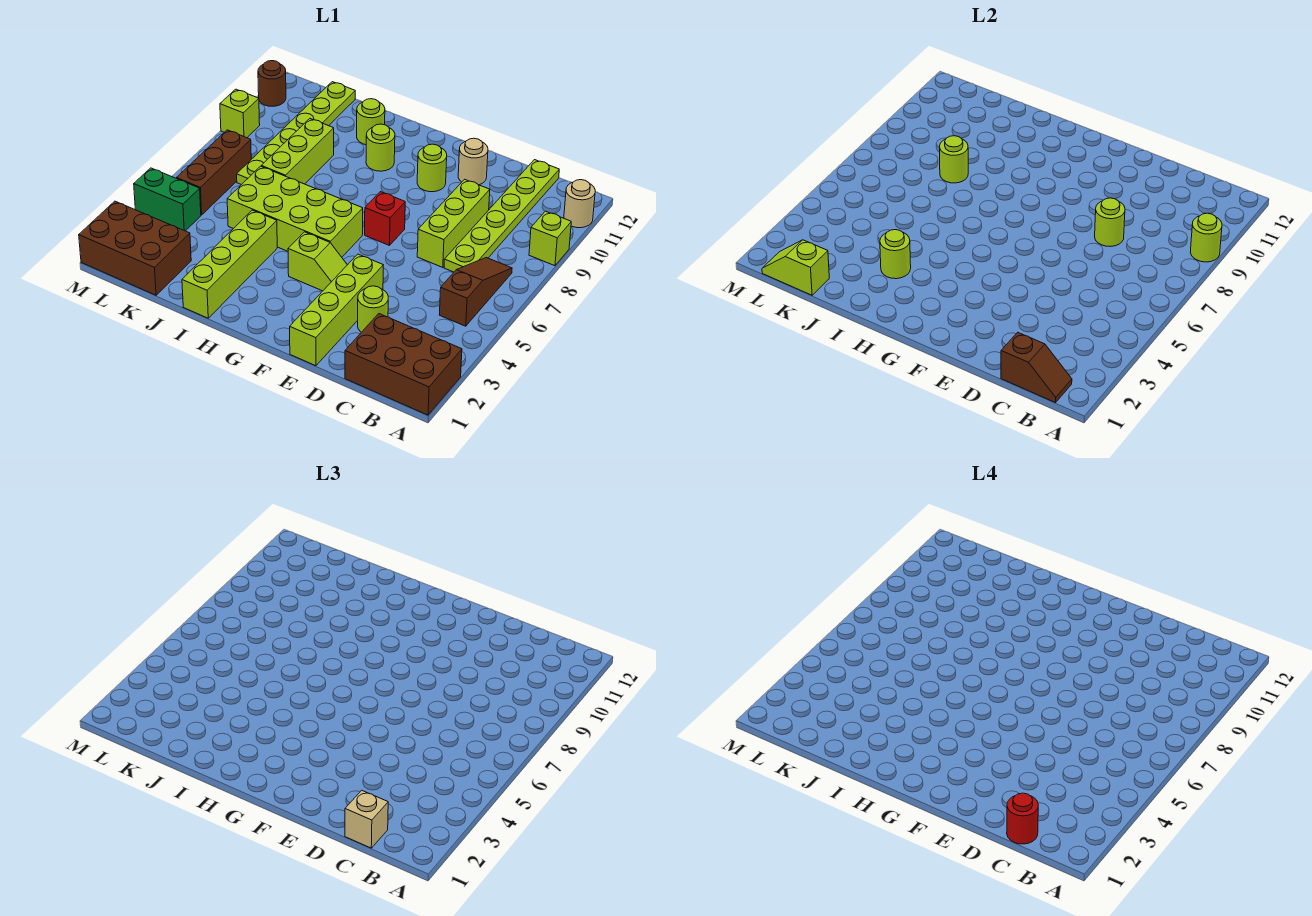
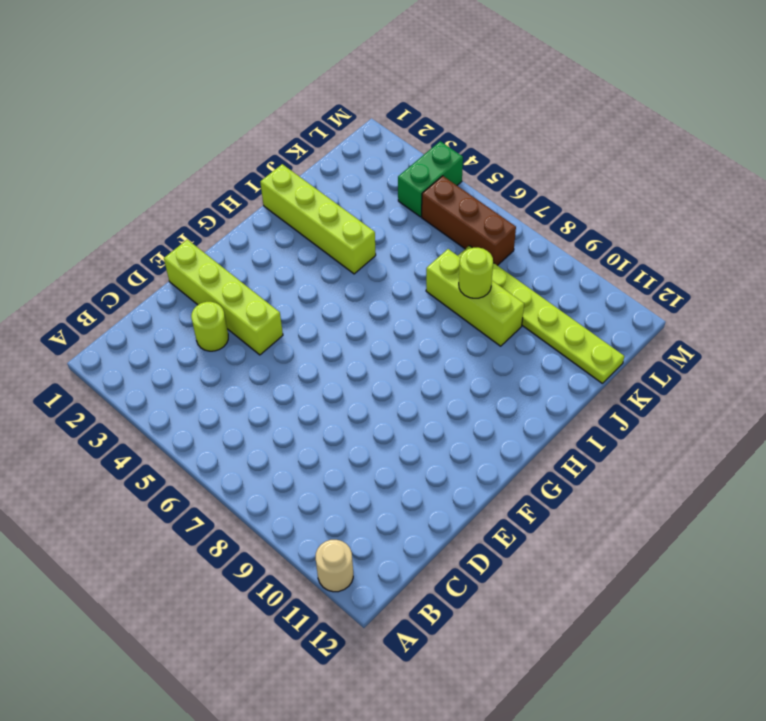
none -> brown brick A1:C2 level 1
none -> lime brick A9 level 1
none -> brown slope B5:B7 level 1 top 5
none -> lime plate C7:C12 level 1

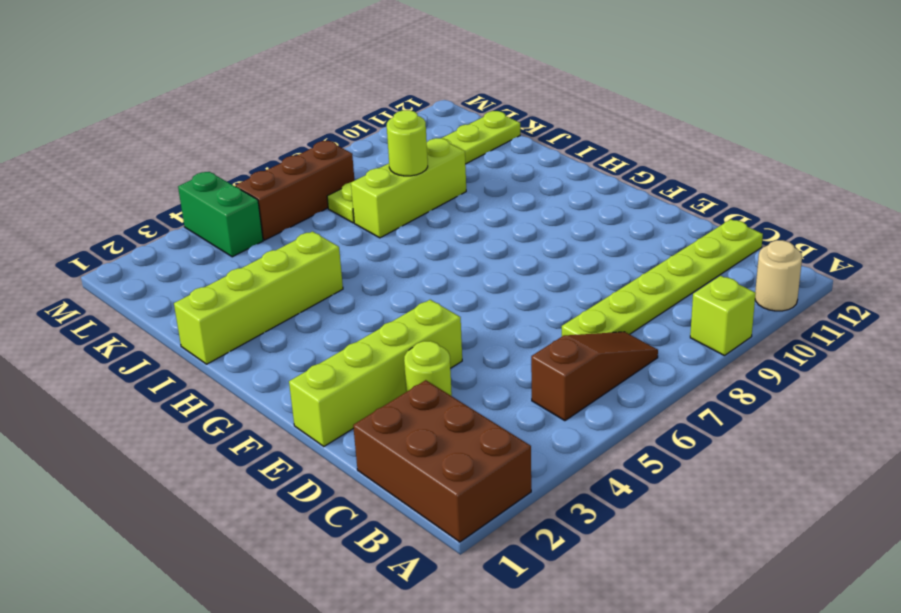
none -> lime brick D7:D9 level 1
none -> tan round brick E11 level 1
none -> lime slope F4:G4 level 1 top G
none -> red brick F7 level 1

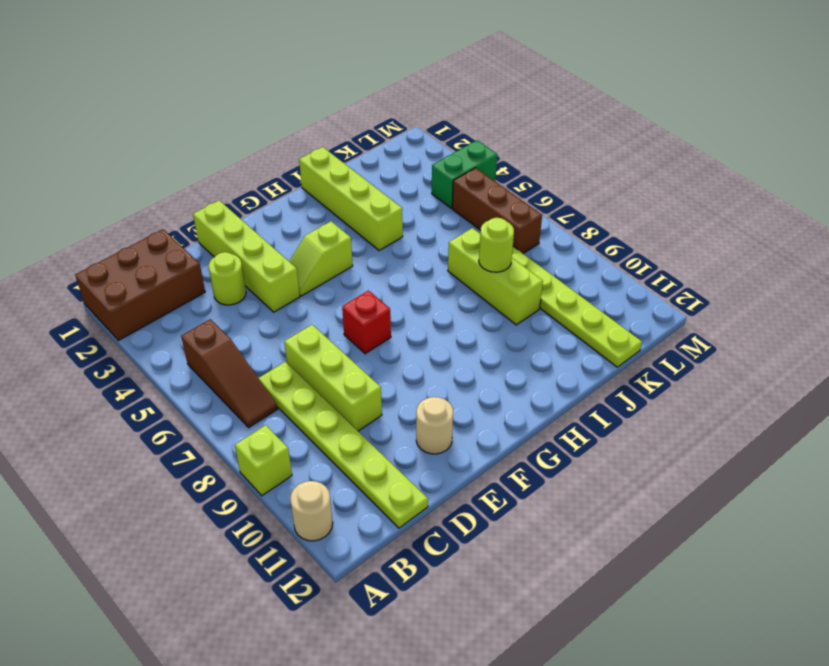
none -> lime round brick F10 level 1
none -> lime brick G5:J6 level 1
none -> lime round brick H10 level 1
none -> lime round brick I11 level 1

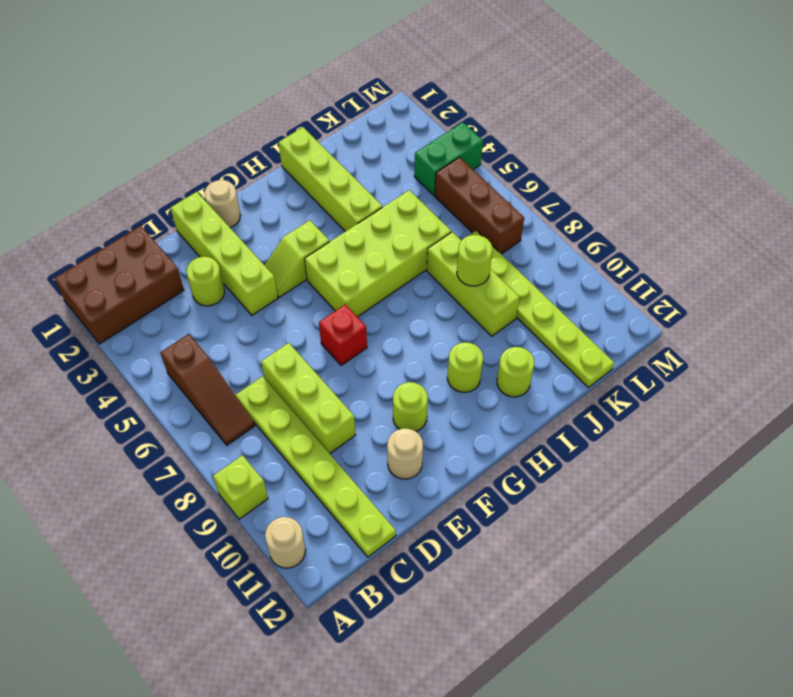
tan round brick F1 level 1 -> none
none -> brown brick K1:M2 level 1
none -> lime brick M9 level 1
none -> brown round brick M11 level 1
none -> lime round brick A9 level 2

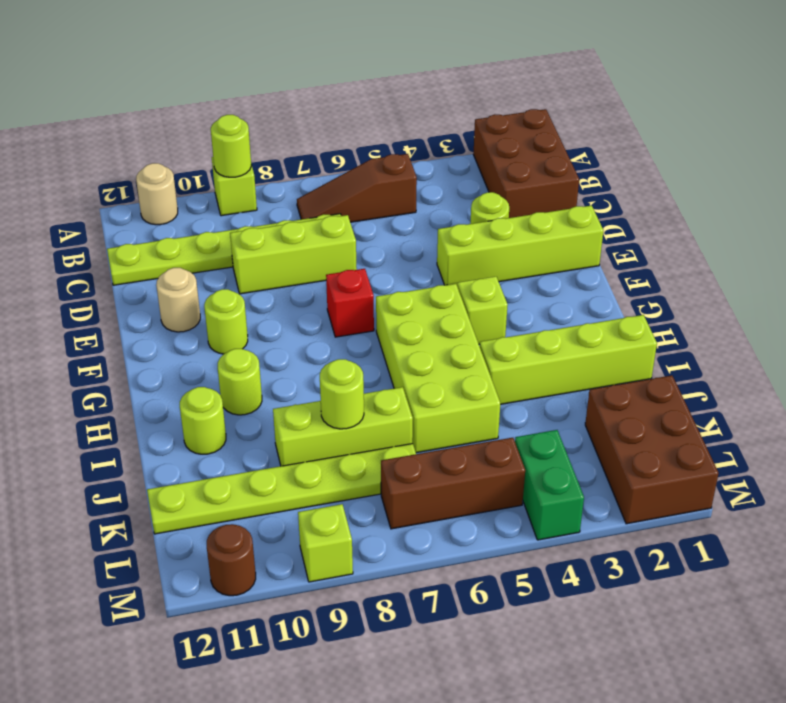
none -> brown slope B1:C1 level 2 top C
none -> lime round brick D8 level 2
none -> lime round brick I3 level 2
none -> lime slope K1:L1 level 2 top K

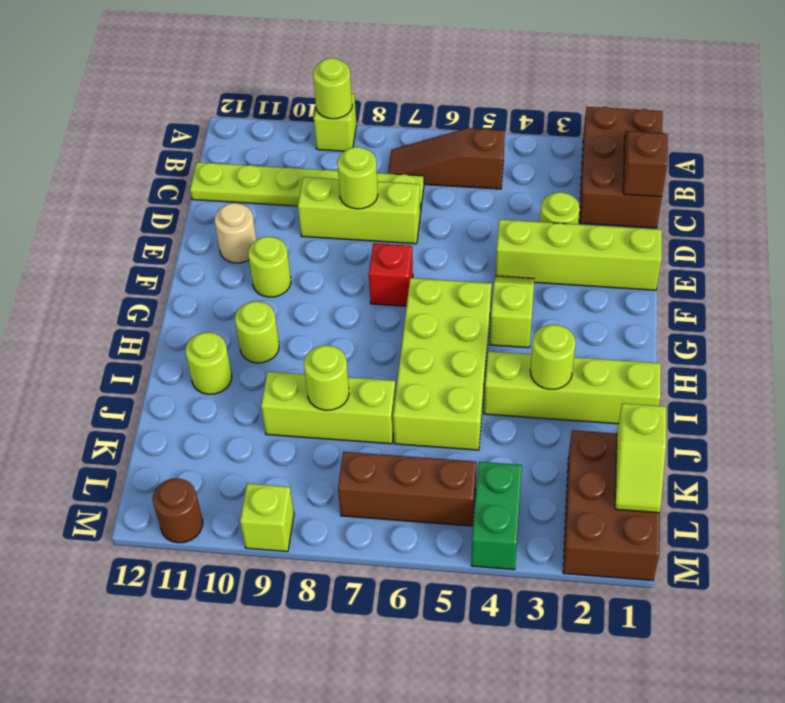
none -> tan round brick A11 level 1
none -> lime plate K7:K12 level 1
none -> tan brick C1 level 3
none -> red round brick C1 level 4

